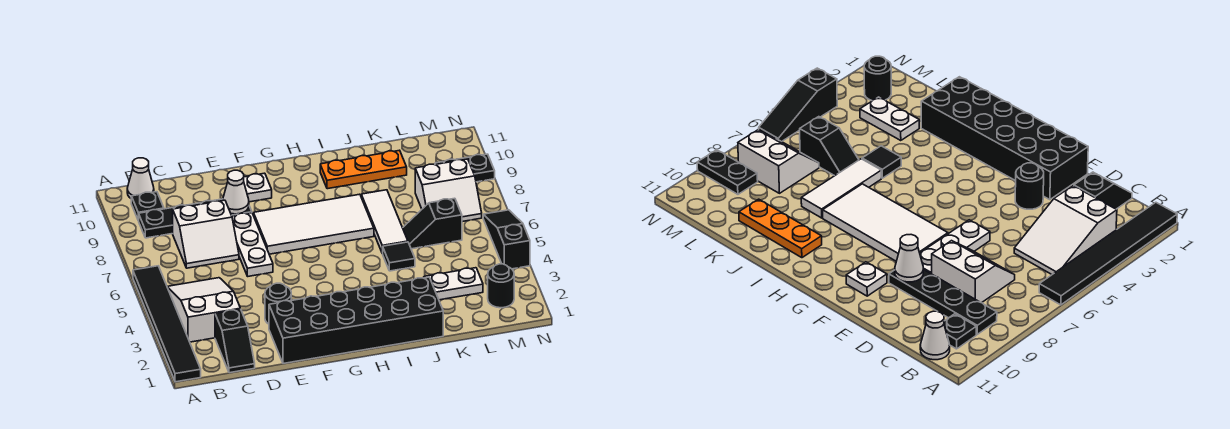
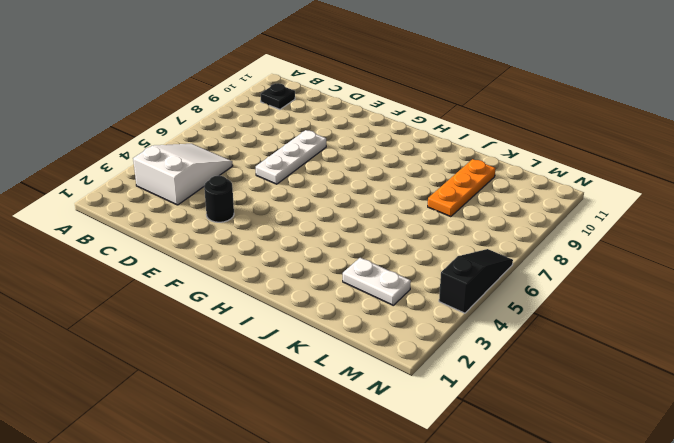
orange plate K8:K10 level 1 -> orange plate I10:K10 level 1
none -> black tile A1:A6 level 1
none -> black plate B9:E9 level 1
none -> white cone B11 level 1

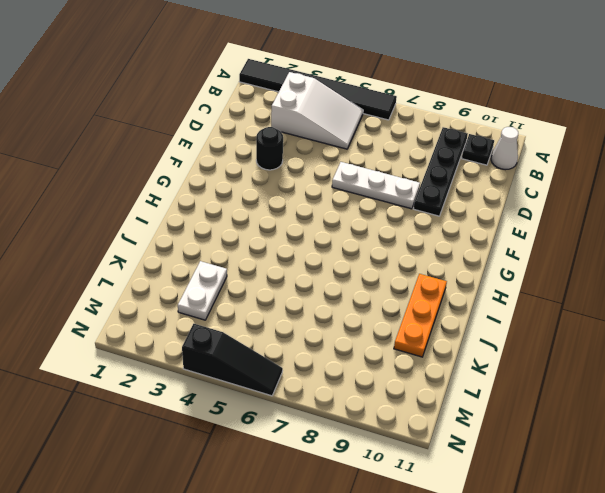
none -> black slope C1:C2 level 1 top 2
none -> white slope C7:D8 level 1 top 8
none -> black brick E1:J2 level 1

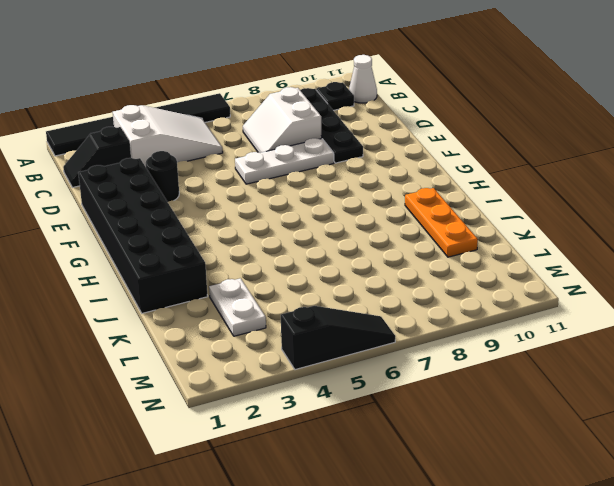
none -> white tile F7:I8 level 1
none -> white plate F10 level 1
none -> black tile J5 level 1

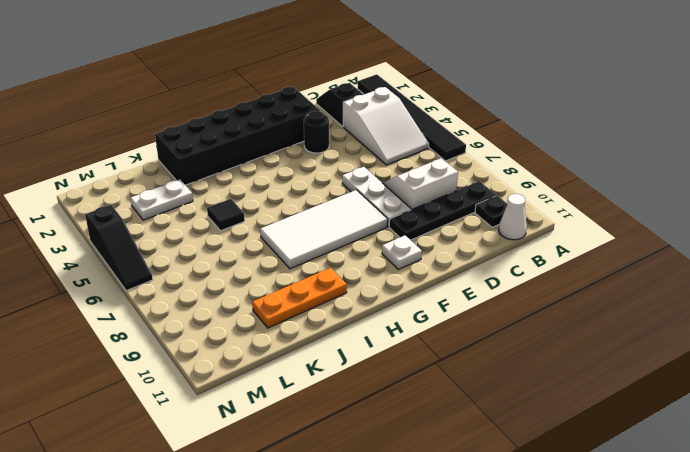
none -> white tile J6:J8 level 1
none -> black slope K6:L6 level 1 top L
none -> white slope L7:M8 level 1 top 8

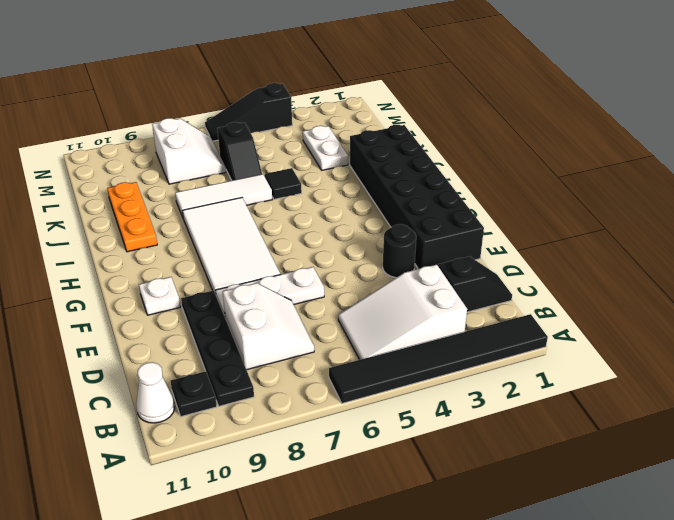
none -> black round brick M2 level 1
none -> black plate M9:N9 level 1
none -> white cone E9 level 2

